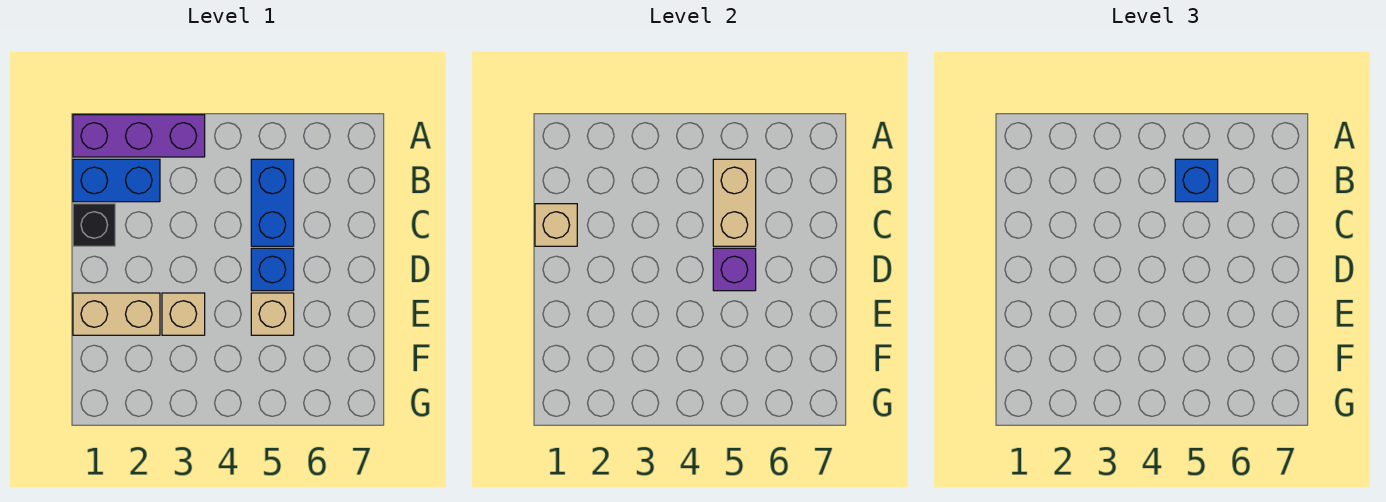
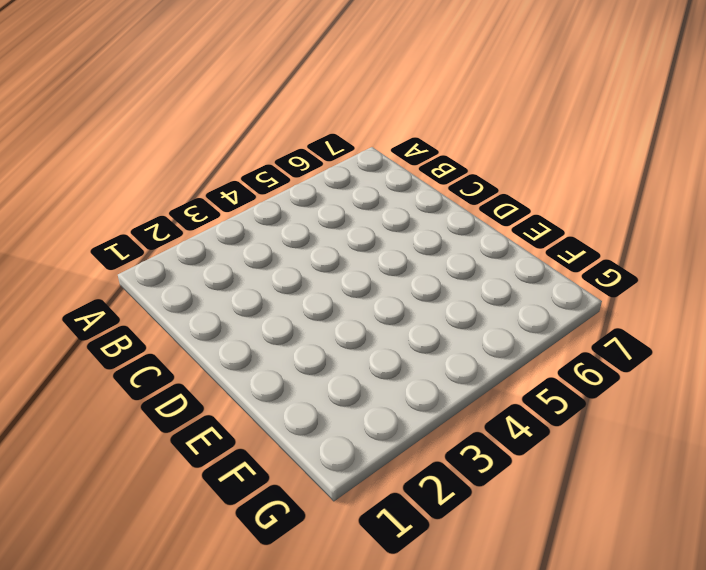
none -> purple brick A1:A3 level 1
none -> blue brick B1:B2 level 1
none -> blue brick B5:C5 level 1

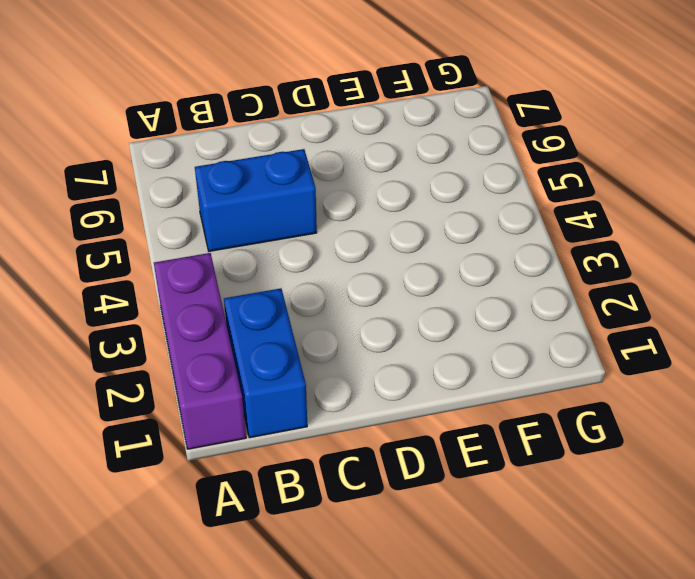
none -> black brick C1 level 1
none -> blue brick D5 level 1
none -> tan brick E1:E2 level 1

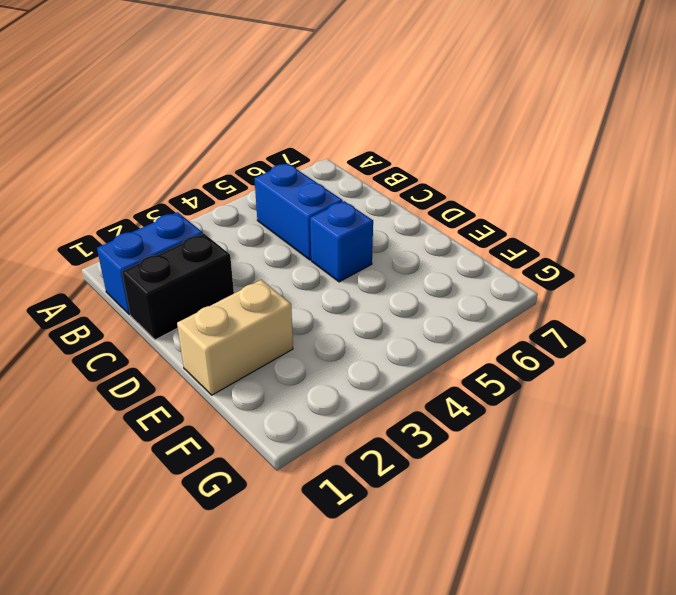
black brick C1:C2 level 1 -> black brick C1 level 1
none -> purple brick A1:A3 level 1
none -> tan brick E3 level 1
none -> tan brick E5 level 1

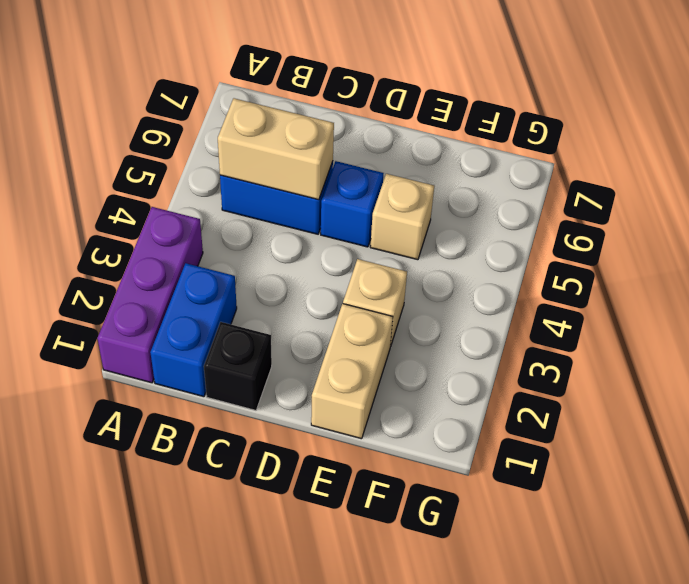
none -> tan brick C1 level 2
none -> purple brick D5 level 2
none -> blue brick B5 level 3

